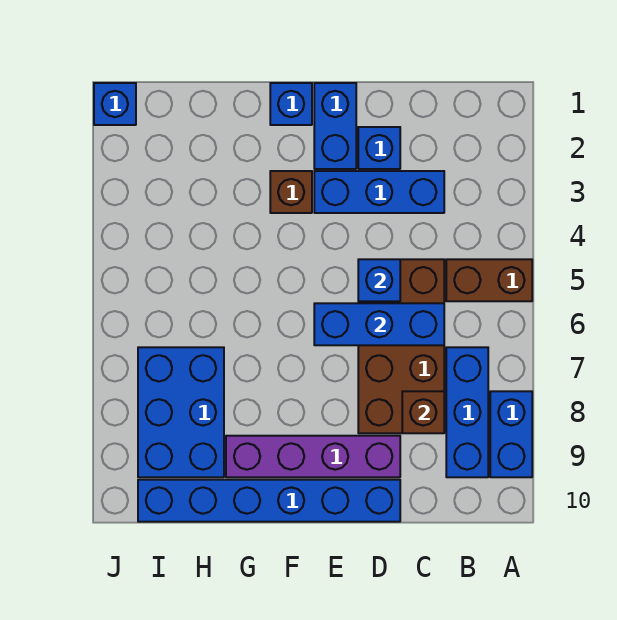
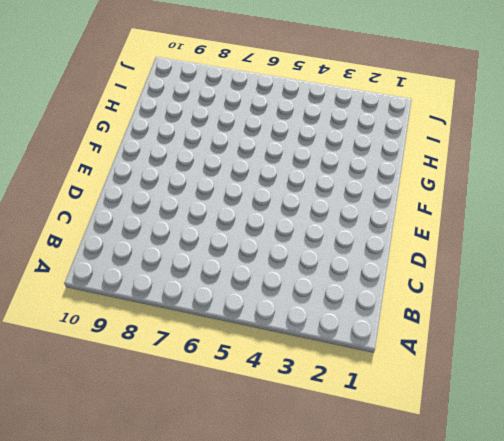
none -> brown brick A5:B5 level 1
none -> blue brick A8:A9 level 1
none -> blue brick B7:B9 level 1

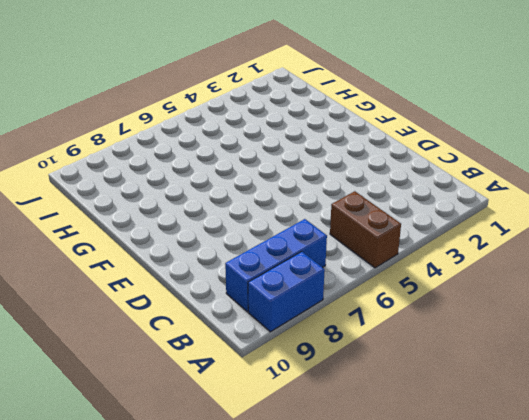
none -> blue brick C3:E3 level 1
none -> brown brick C5:D8 level 1
none -> blue brick D2 level 1

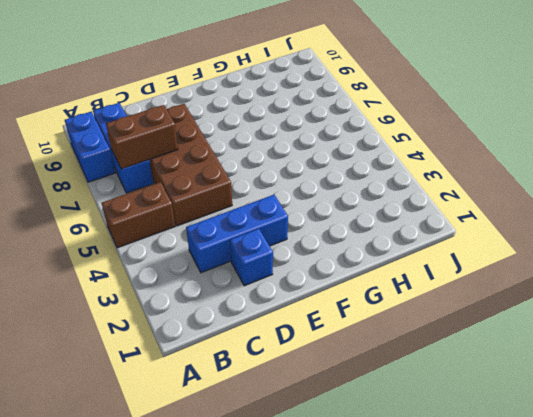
brown brick B7:C7 level 2 -> none
none -> purple brick D9:G9 level 1
none -> blue brick D10:I10 level 1
none -> blue brick E1:E2 level 1

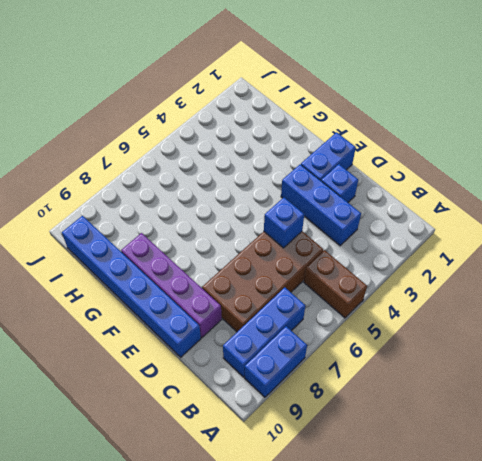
none -> blue brick F1 level 1
none -> brown brick F3 level 1
none -> blue brick H7:I9 level 1

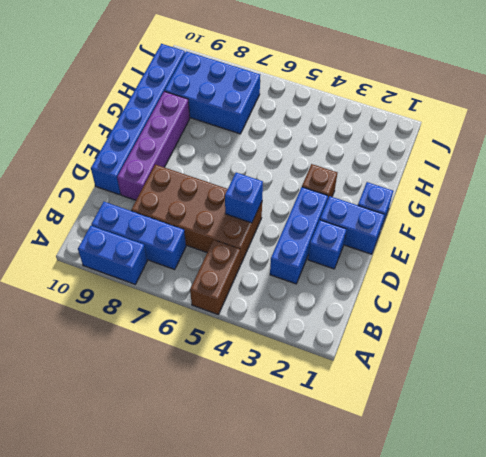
none -> blue brick J1 level 1
none -> blue brick C6:E6 level 2
none -> brown brick C8 level 2

